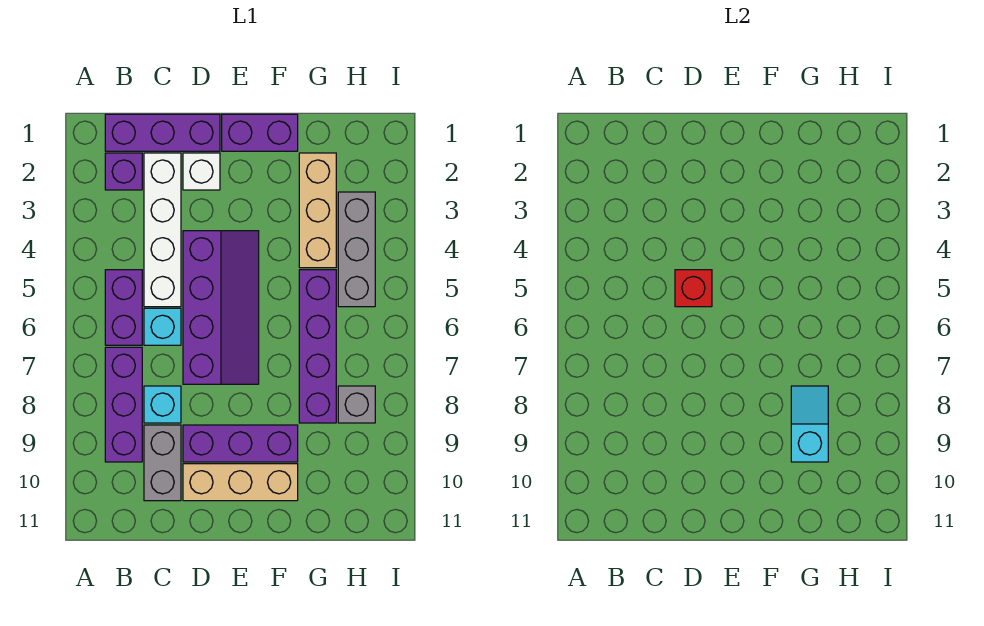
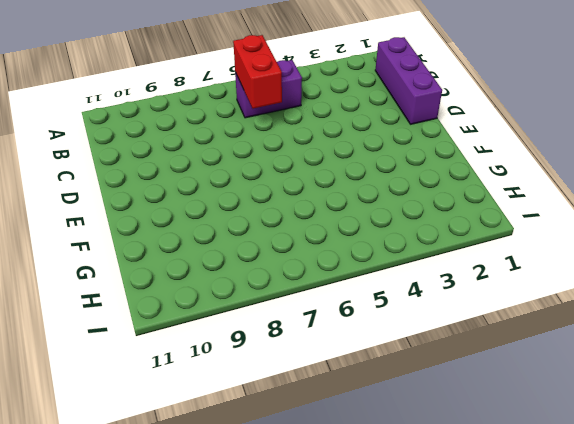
red brick B6:C6 level 2 -> none
none -> purple brick B2 level 1
none -> purple brick B7:B9 level 1
none -> white brick C2:C5 level 1

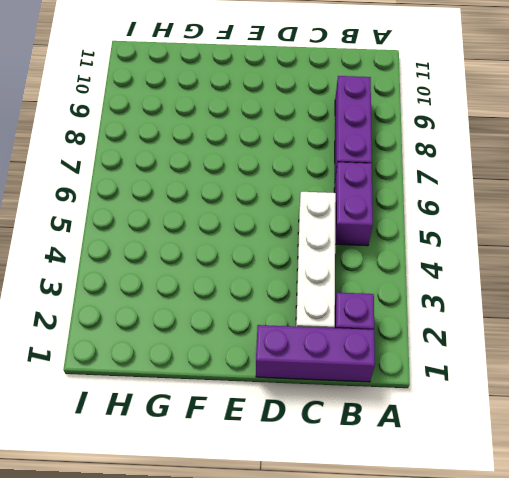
none -> cyan brick C6 level 1
none -> cyan brick C8 level 1
none -> grey brick C9:C10 level 1

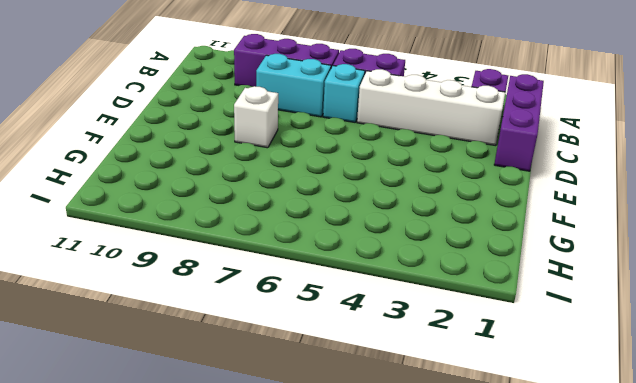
cyan brick C7:C8 level 1 -> cyan brick C8 level 1
white brick E8 level 1 -> white brick D2 level 1
none -> grey brick C9:C10 level 1
none -> purple slope D4:E7 level 1 top D
none -> purple brick D9:F9 level 1

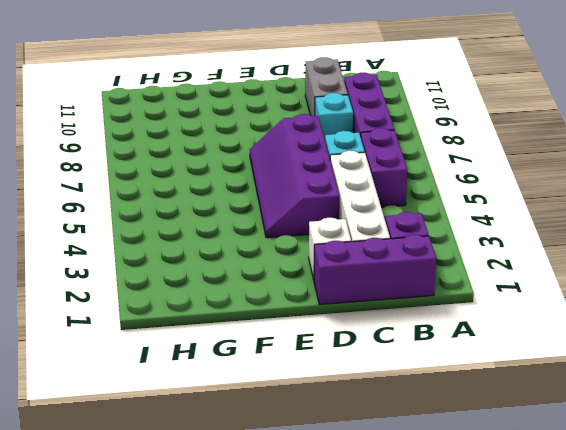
none -> purple brick D9:F9 level 1
none -> tan brick D10:F10 level 1
none -> purple brick E1:F1 level 1

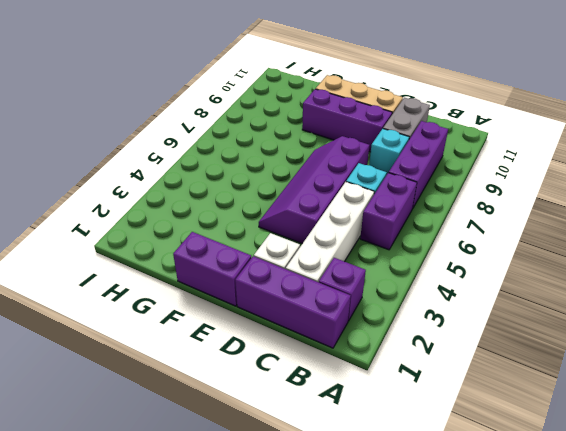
none -> tan brick G2:G4 level 1
none -> purple brick G5:G8 level 1
none -> grey brick H3:H5 level 1

